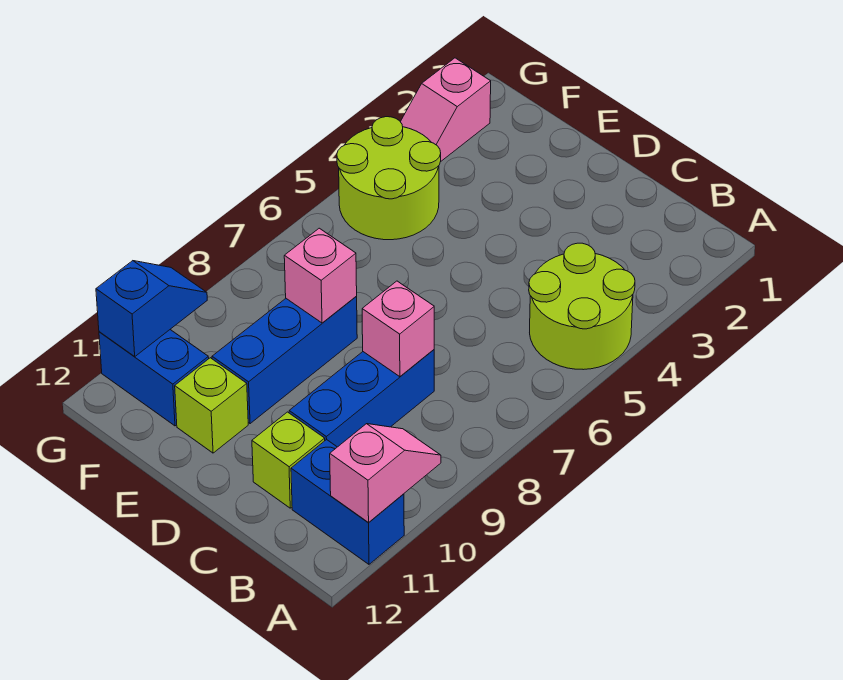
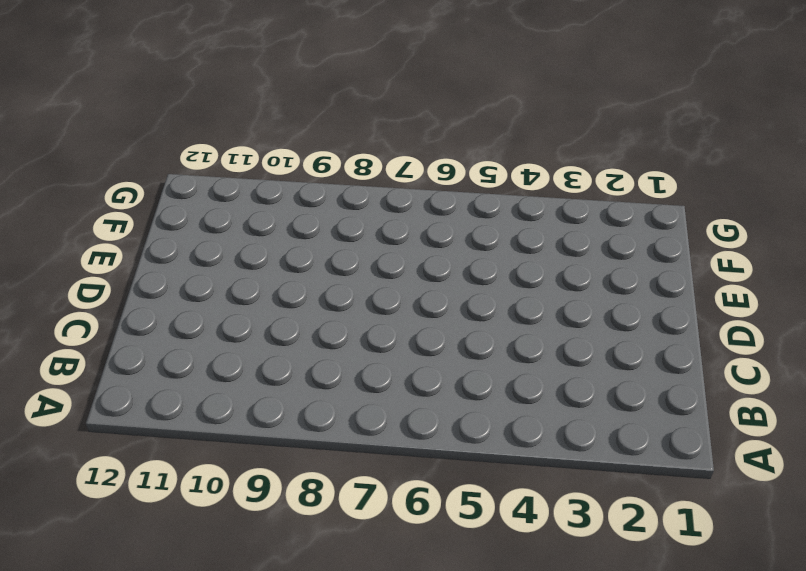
none -> lime round brick A4:B5 level 1
none -> blue brick A11:B11 level 1
none -> blue brick C8:C10 level 1

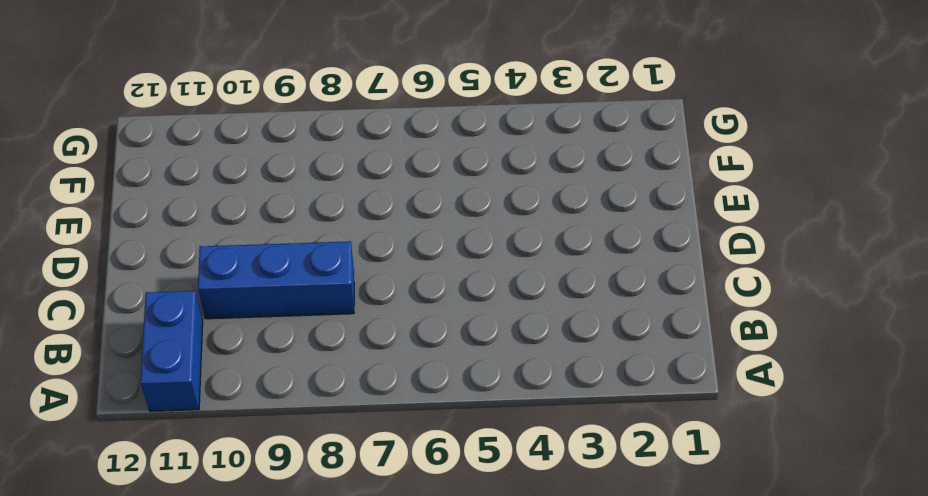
none -> lime round brick A4:B5 level 1
none -> lime brick C11 level 1
none -> blue brick E8:E10 level 1

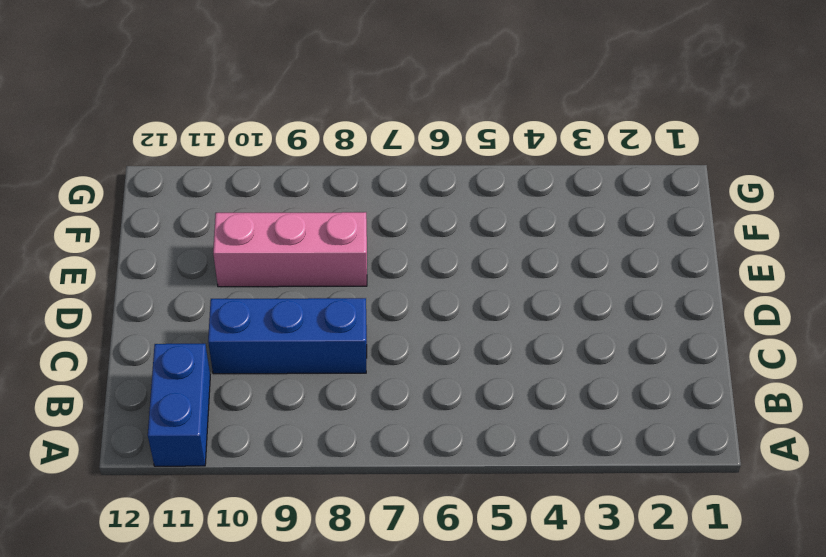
pink brick E8:E10 level 1 -> blue brick E8:E10 level 1
none -> lime round brick A4:B5 level 1
none -> lime brick C11 level 1
none -> lime brick E11 level 1

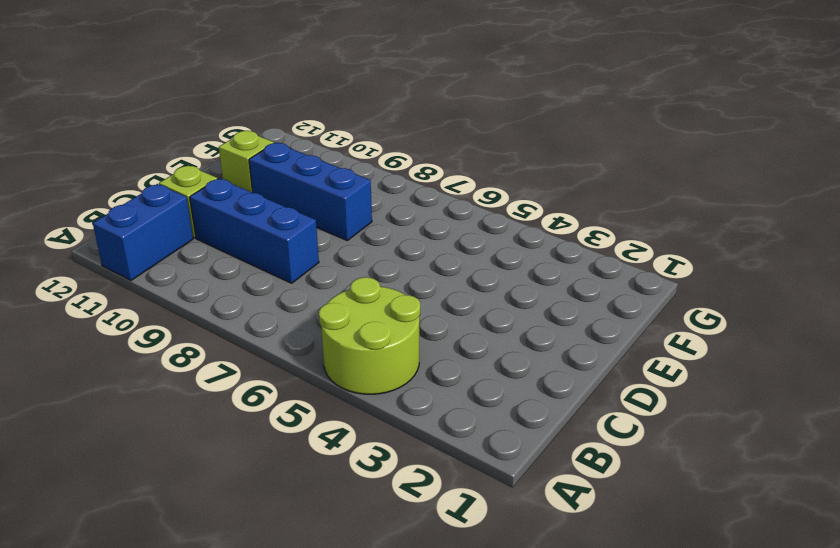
none -> lime round brick F4:G5 level 1
none -> blue brick F11:G11 level 1
none -> pink slope G2:G3 level 1 top 2

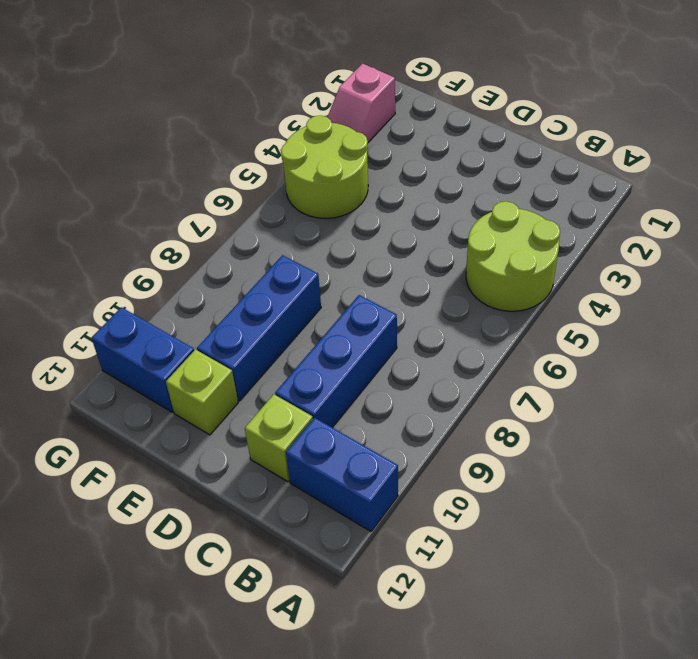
none -> pink slope A10:A11 level 2 top 11
none -> pink brick C8 level 2
none -> pink brick E8 level 2

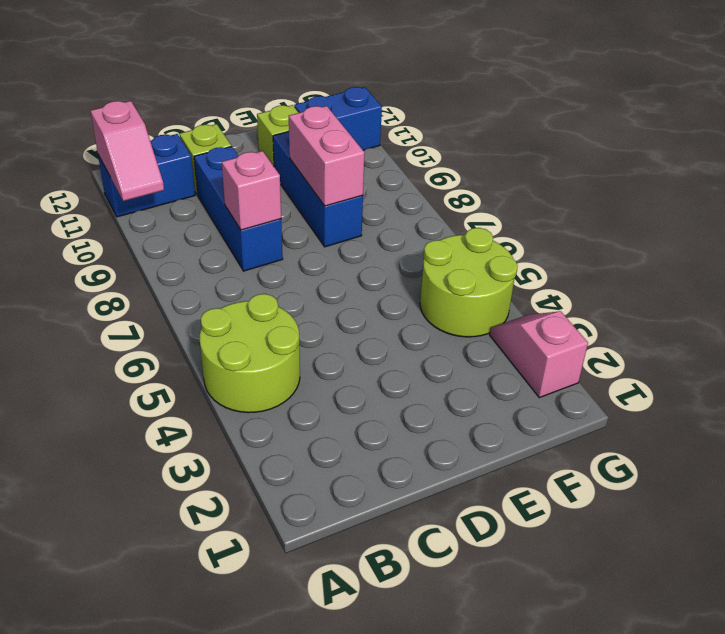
pink brick E8:E9 level 2 -> pink brick E8 level 2
none -> blue slope G10:G11 level 2 top 11

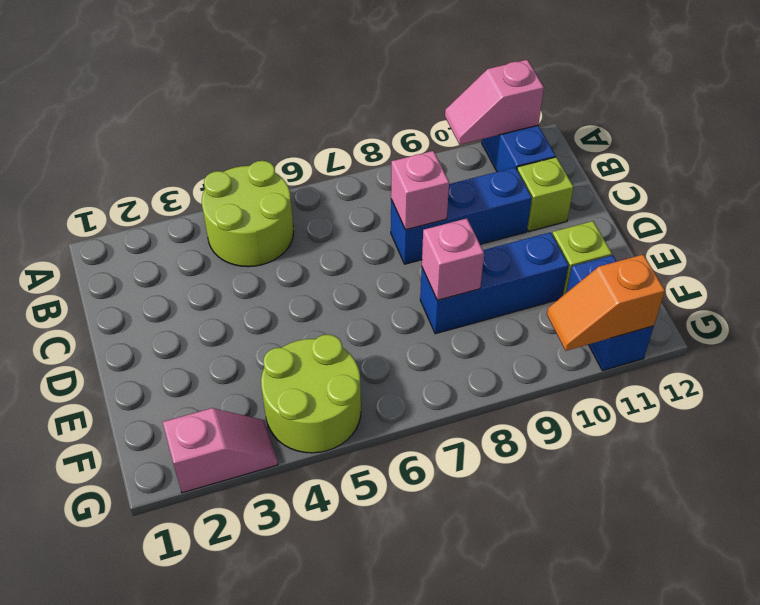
orange slope G10:G11 level 2 top 11 -> blue slope G10:G11 level 2 top 11

